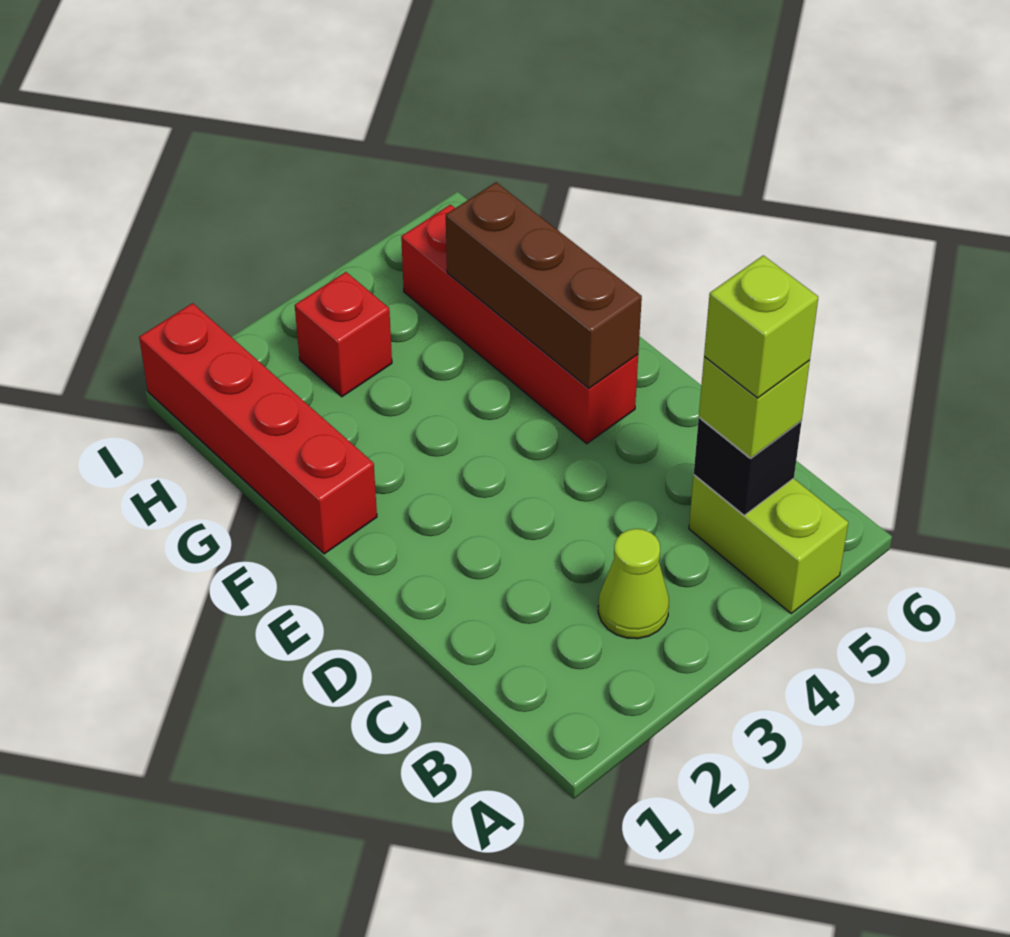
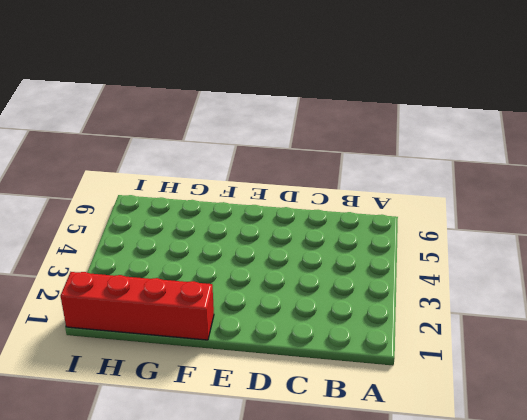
none -> lime brick A5:B5 level 1
none -> lime cone B3 level 1

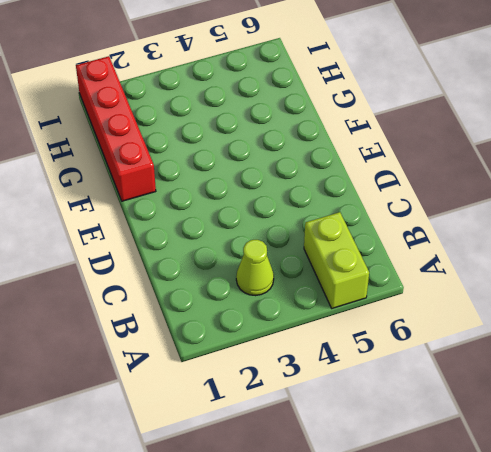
none -> red brick E5:H5 level 1
none -> red brick H3 level 1

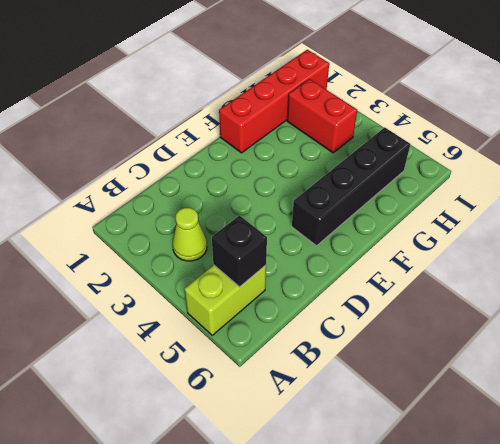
black brick E5:H5 level 1 -> red brick E5:H5 level 1
red brick H2:H3 level 1 -> red brick H3 level 1
none -> brown brick E5:G5 level 2
none -> lime brick B5 level 3

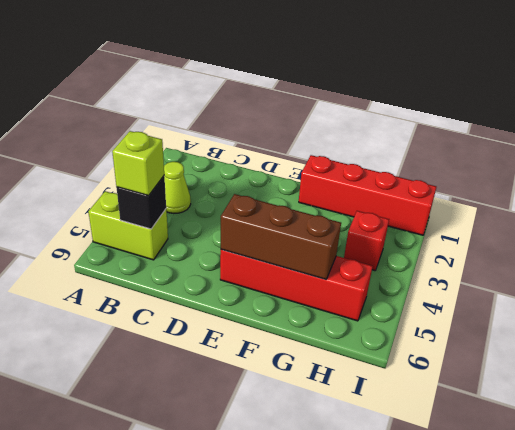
none -> lime brick B5 level 4

